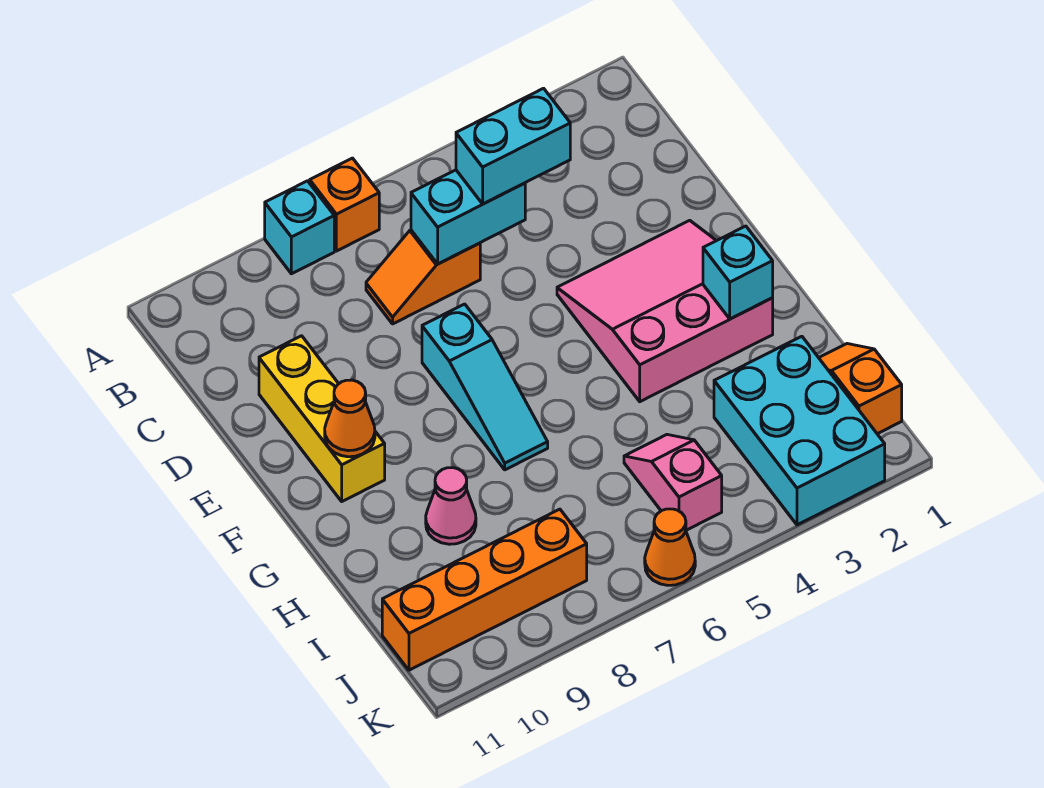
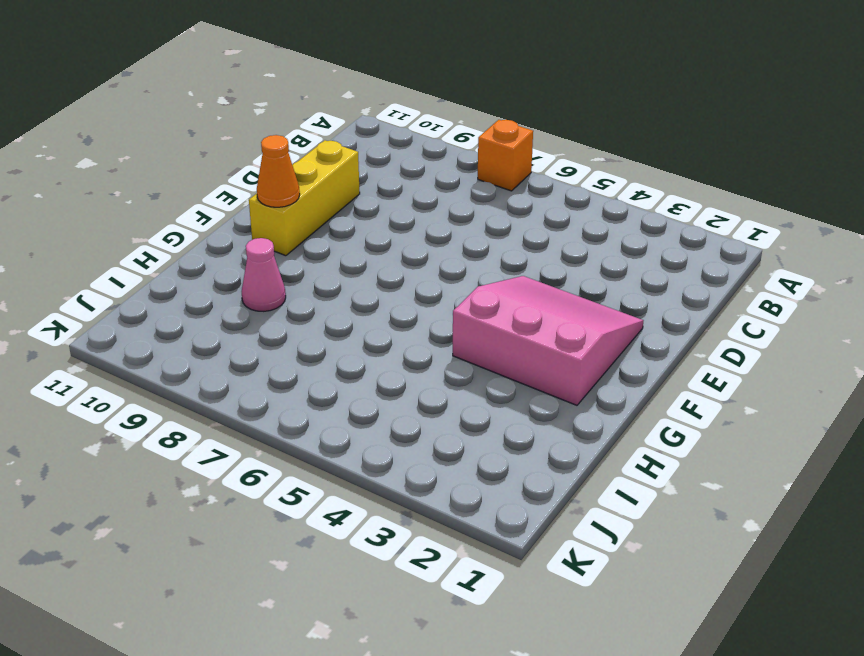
none -> cyan brick A8 level 1
none -> orange slope C6:C7 level 1 top 6
none -> cyan slope E7:G7 level 1 top E

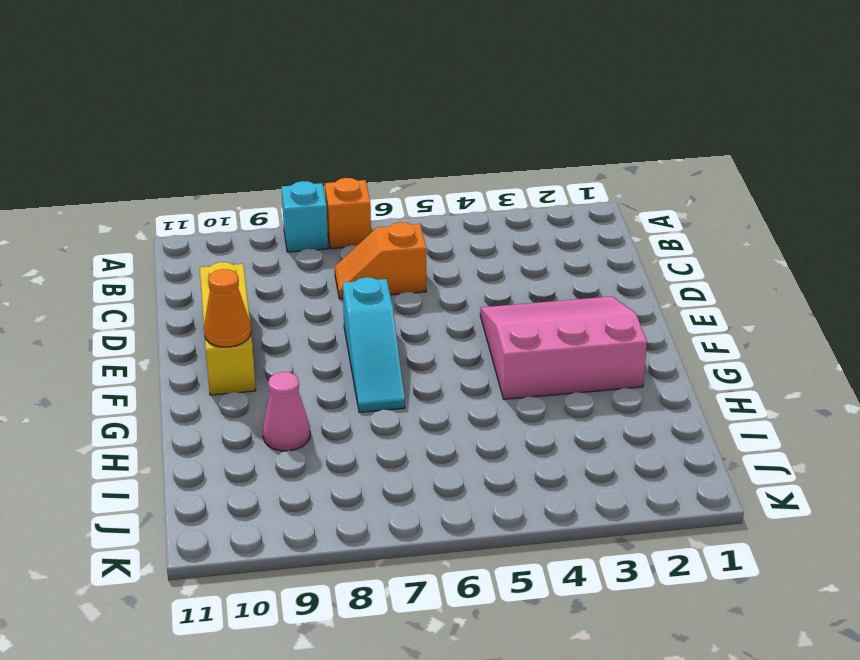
none -> orange slope I1:J1 level 1 top J
none -> cyan brick I2:K3 level 1
none -> pink slope I5:J5 level 1 top J

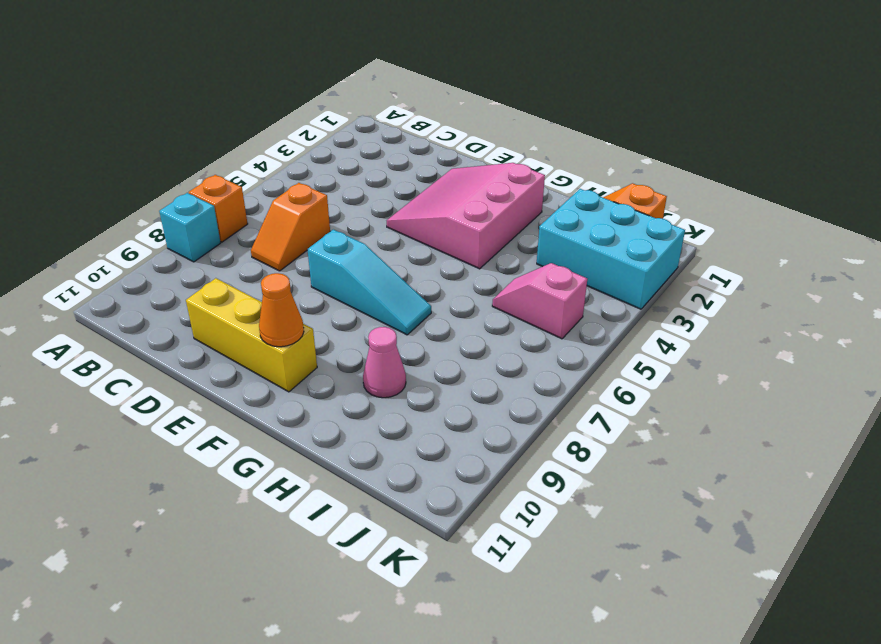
none -> orange brick J8:J11 level 1
none -> orange cone K6 level 1
none -> cyan brick C5:C6 level 2

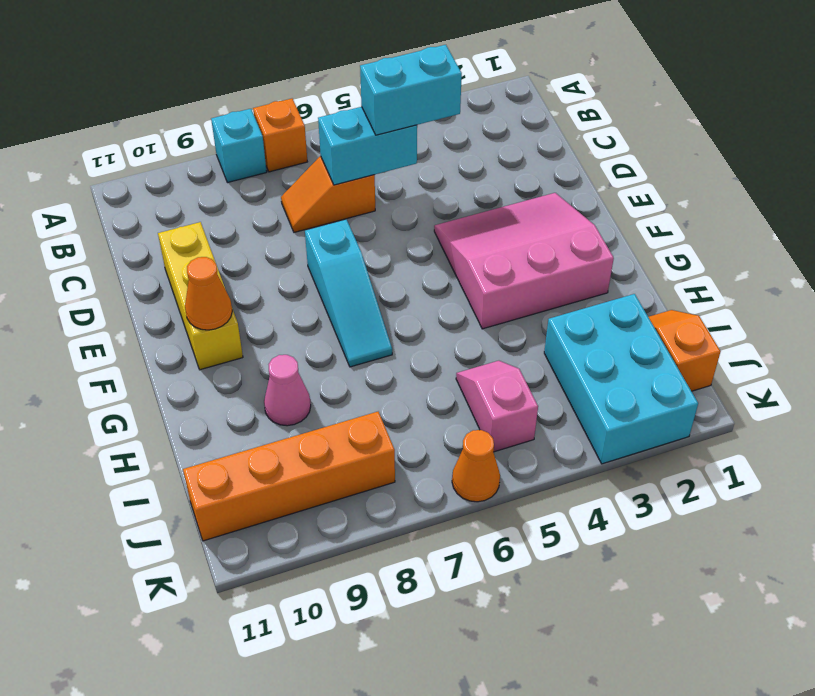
none -> cyan brick G2 level 2

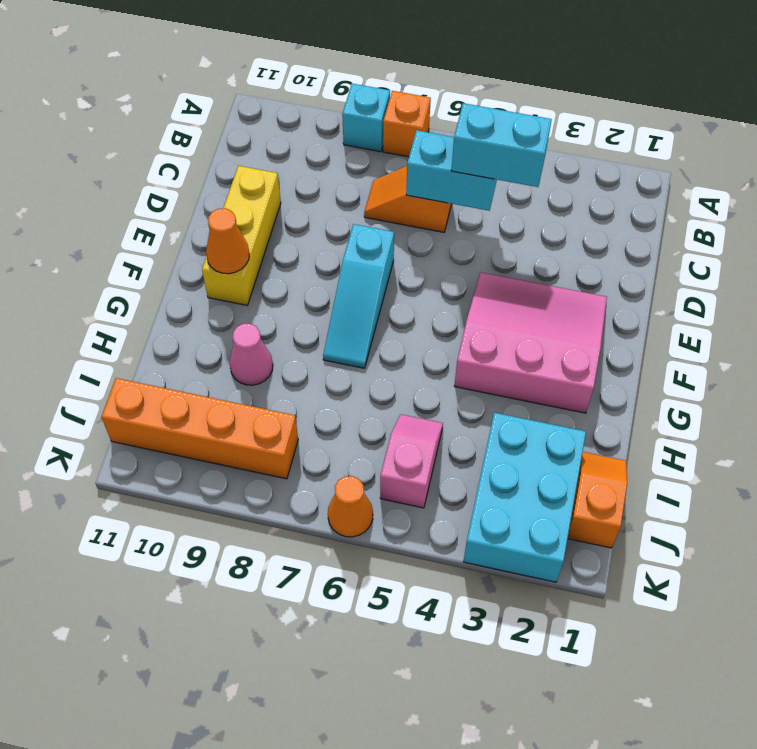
none -> cyan brick G2 level 2

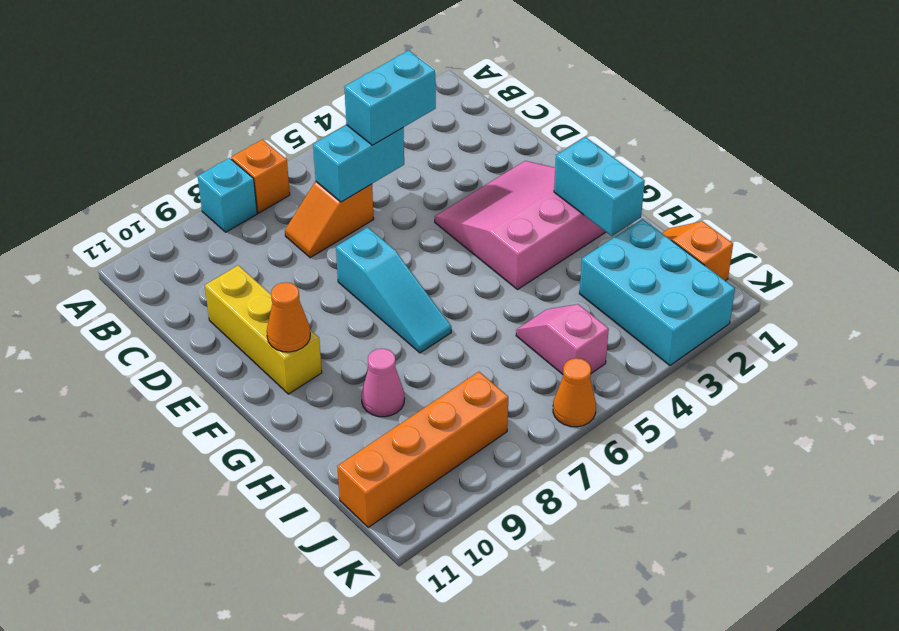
cyan brick G2:H2 level 2 -> cyan brick G2 level 2

